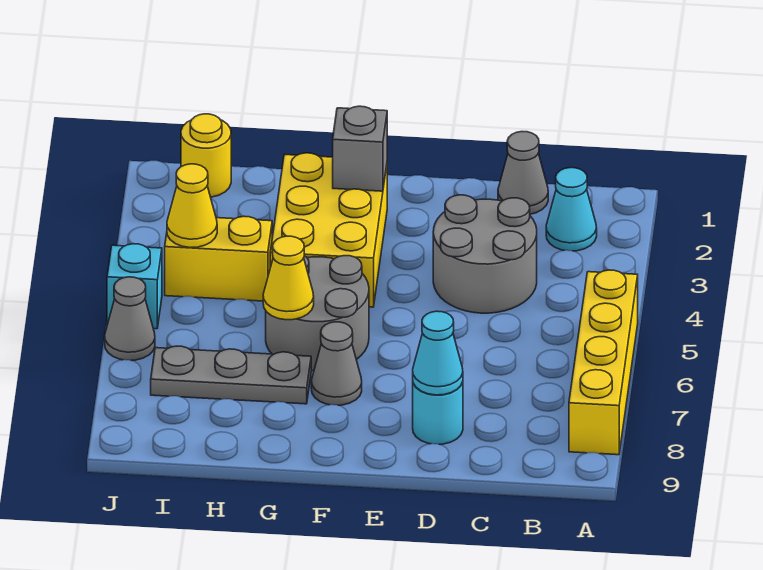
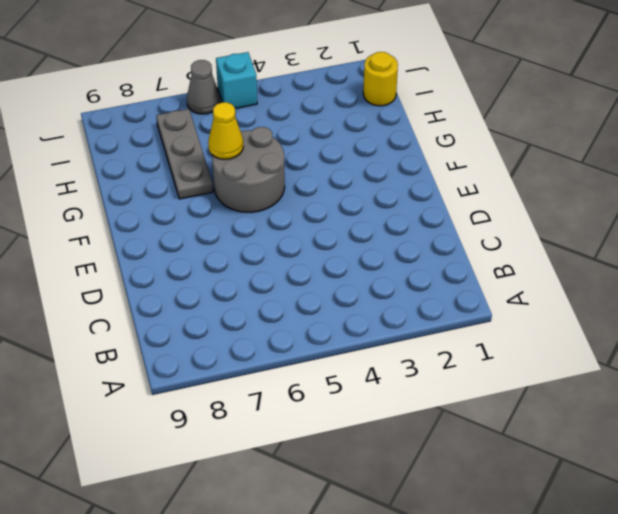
none -> yellow brick A5:A8 level 1
none -> cyan cone B2 level 1
none -> grey cone C1 level 1

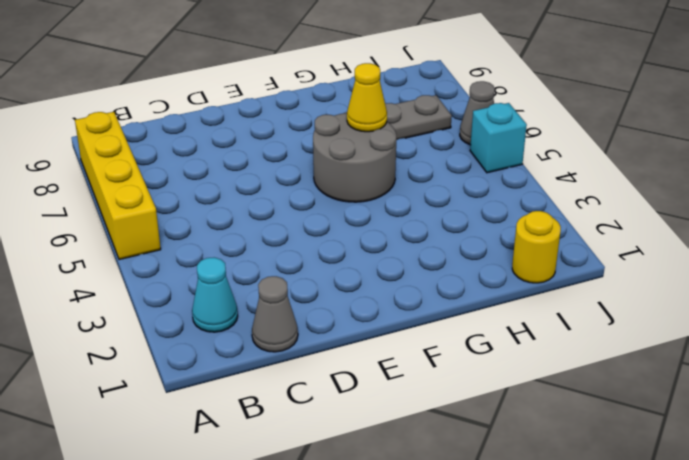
none -> grey round brick C3:D4 level 1
none -> cyan round brick D8 level 1
none -> yellow brick F2:G4 level 1

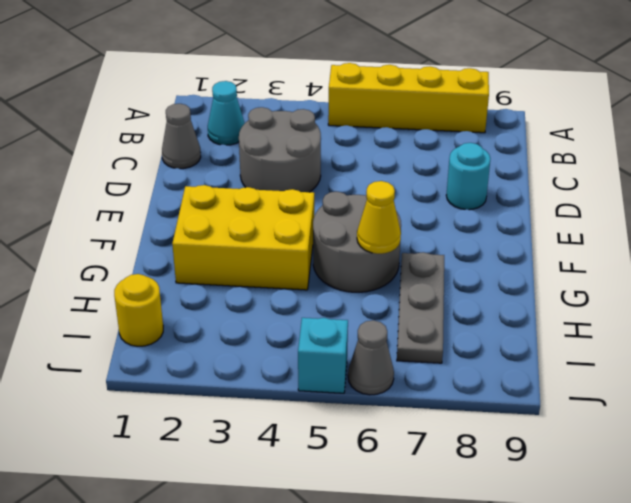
none -> grey cone F7 level 1
none -> yellow brick H4:I4 level 1
none -> cyan cone D8 level 2

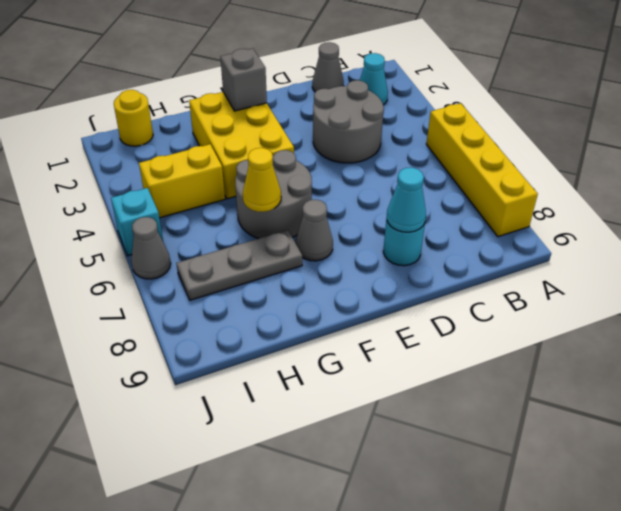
none -> yellow cone I4 level 2

